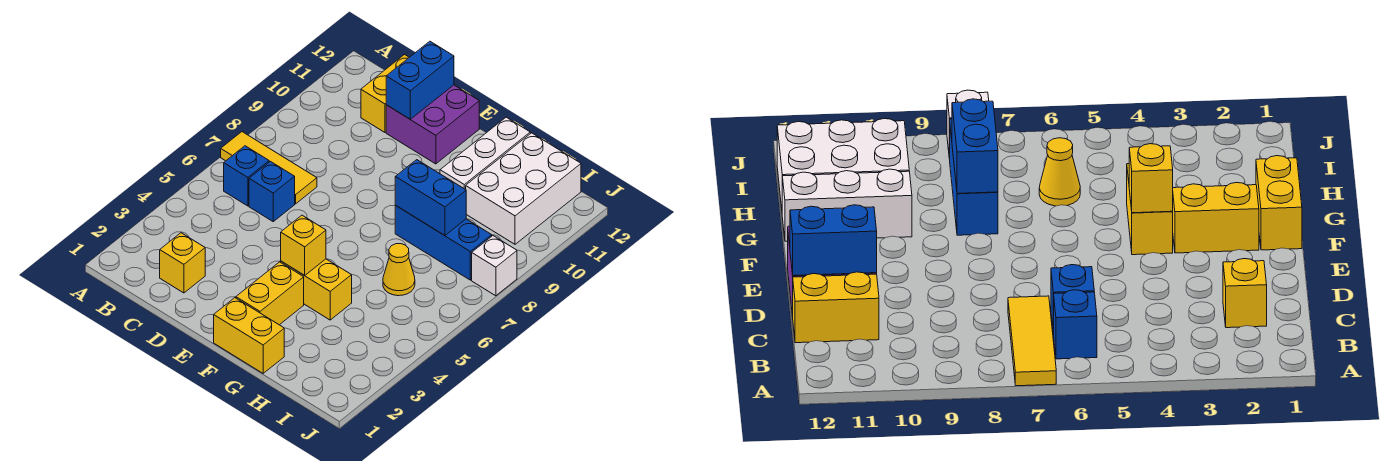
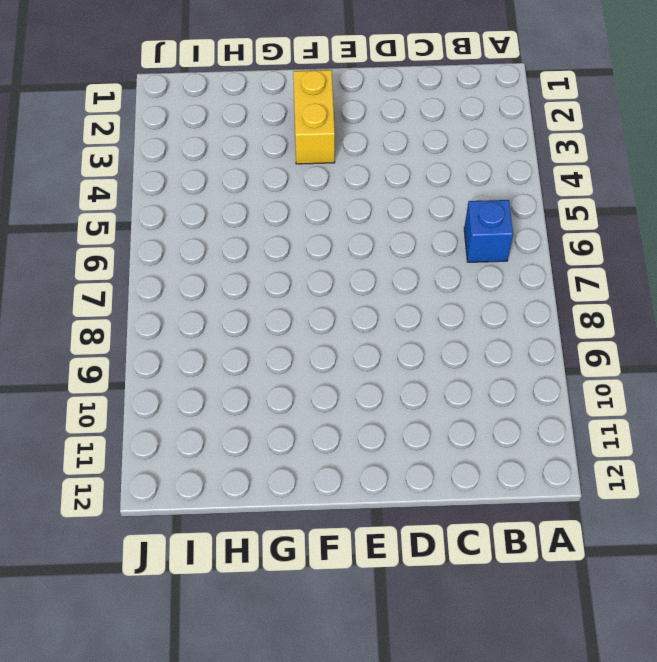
none -> yellow tile A7:C7 level 1
none -> yellow brick C2 level 1
none -> blue brick C6 level 1

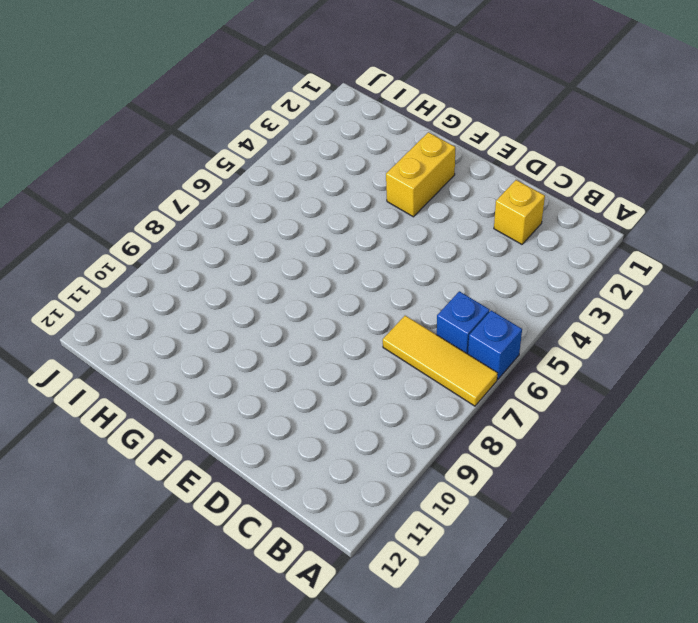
blue brick A6 level 1 -> blue brick C6 level 1
none -> yellow brick C11:C12 level 1
none -> purple brick D11:E12 level 1
none -> yellow brick F1:G1 level 1

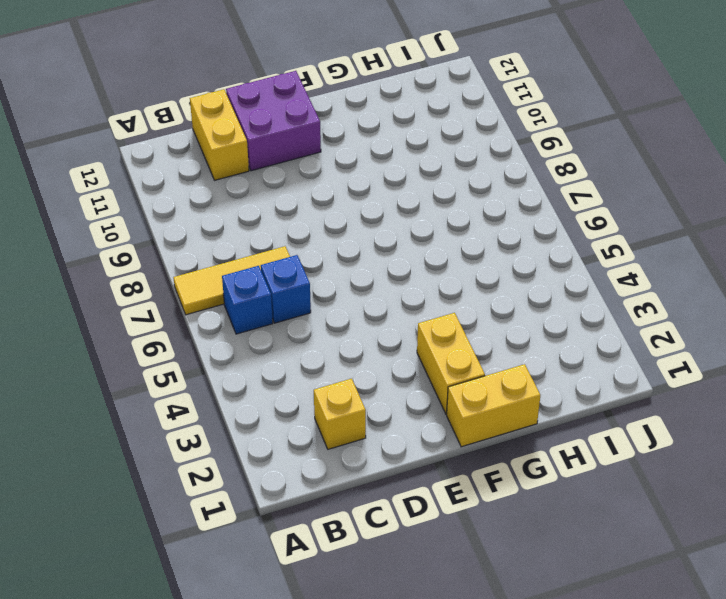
none -> yellow brick F4:G4 level 1
none -> blue brick G8:I8 level 1
none -> white brick G10:G12 level 1

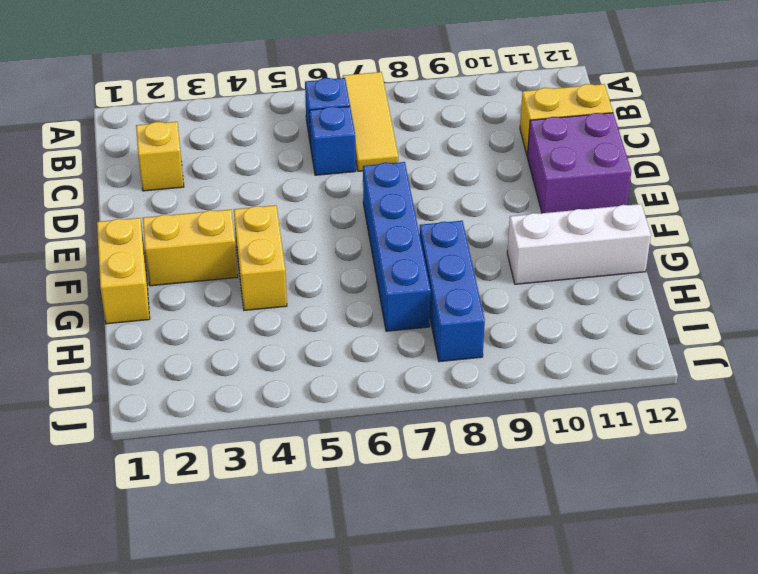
blue brick E7:H7 level 1 -> none
none -> yellow cone H6 level 1
none -> white brick H10:I12 level 1
none -> white brick J8 level 1

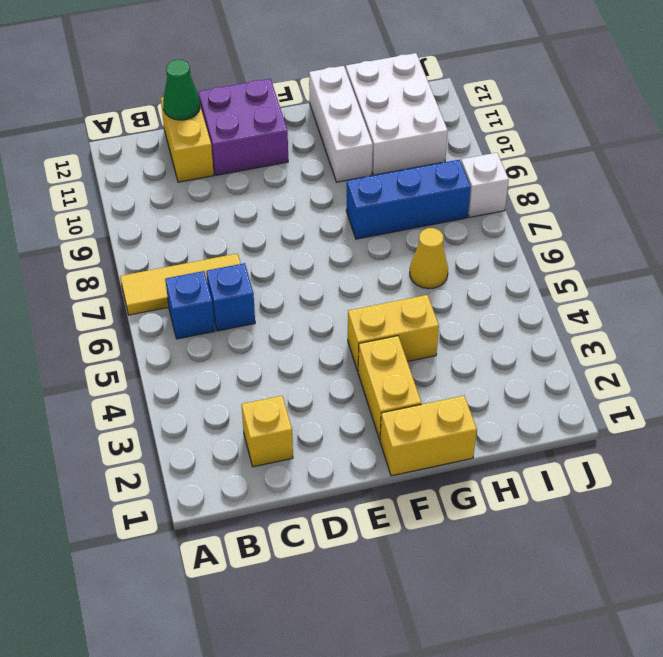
green cone C12 level 2 -> none
none -> blue brick D11:D12 level 2
none -> yellow brick F4 level 2
none -> blue brick G8:H8 level 2

